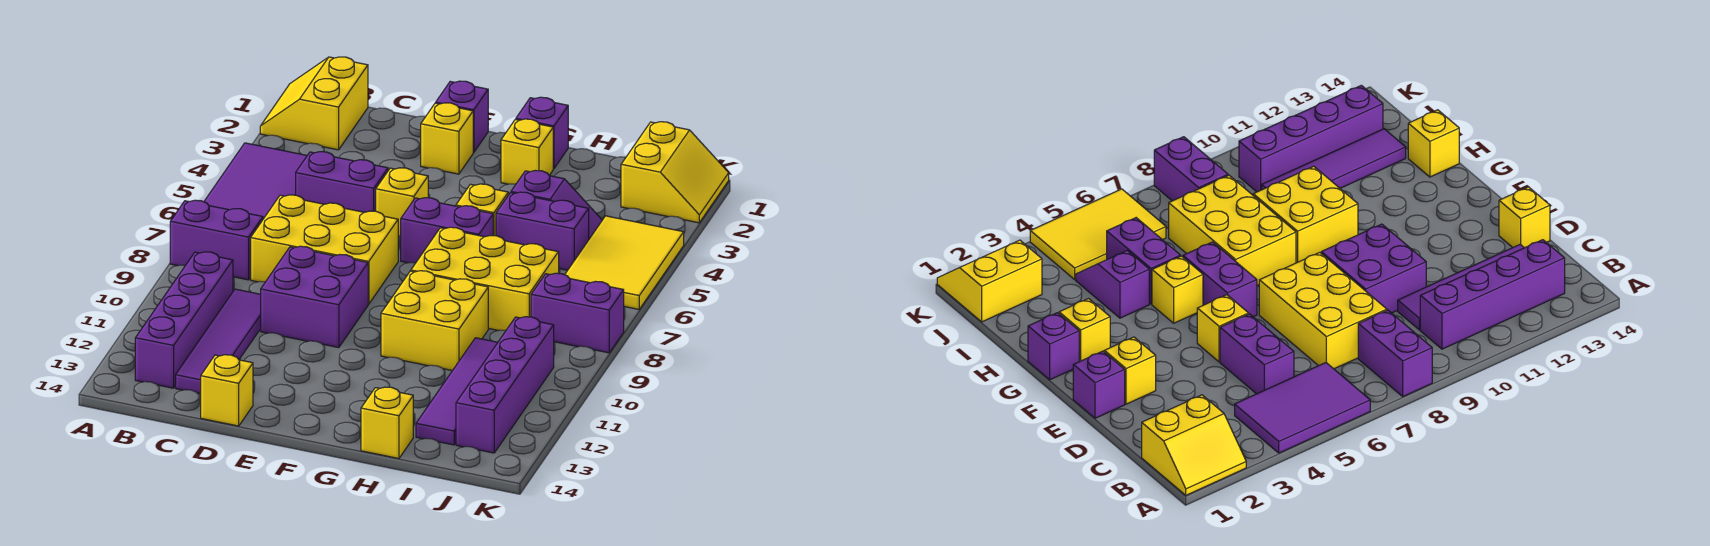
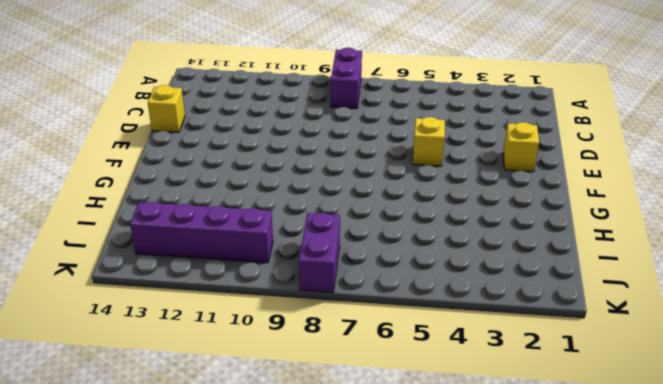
none -> yellow slope A1:B2 level 1 top B
none -> purple tile A4:B6 level 1
none -> purple brick B10:B13 level 1

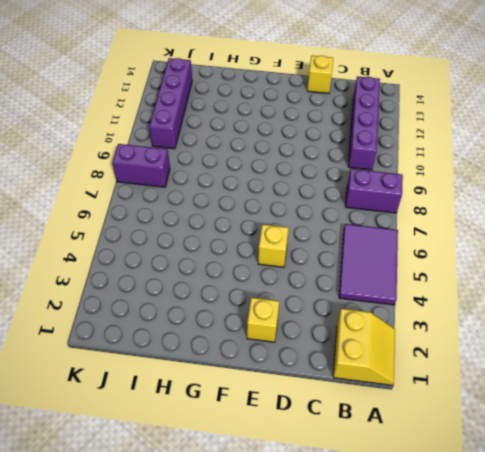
none -> purple brick C5:D5 level 1
none -> yellow brick C7:E8 level 1
none -> purple tile C10:C13 level 1

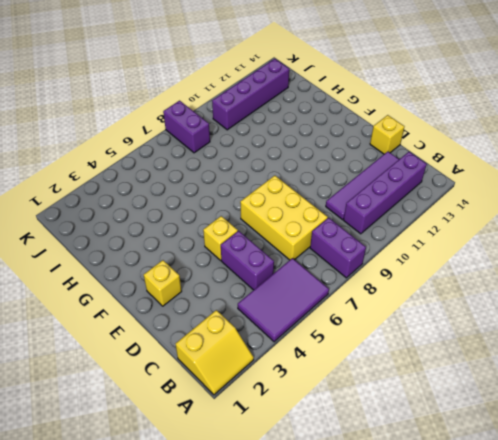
none -> purple brick D9:E10 level 1
none -> purple brick E1 level 1
none -> purple brick F6:G6 level 1

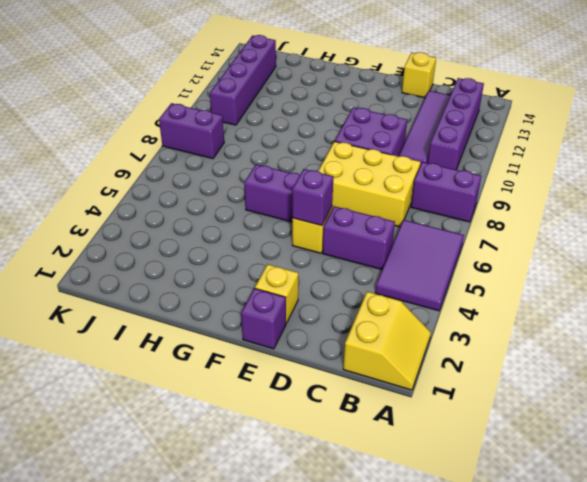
purple brick E5 level 2 -> purple brick G1 level 1
none -> yellow brick G2 level 1
none -> yellow brick G5 level 1
none -> yellow brick G7:I8 level 1

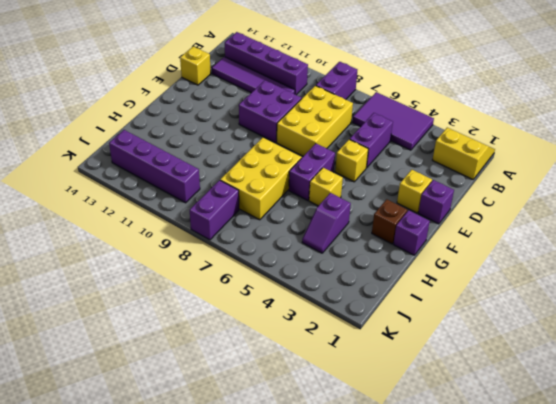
brown brick G2 level 1 -> yellow brick G2 level 1
none -> yellow brick G9:H10 level 1
none -> purple brick H5:I5 level 1
none -> yellow brick H14 level 1

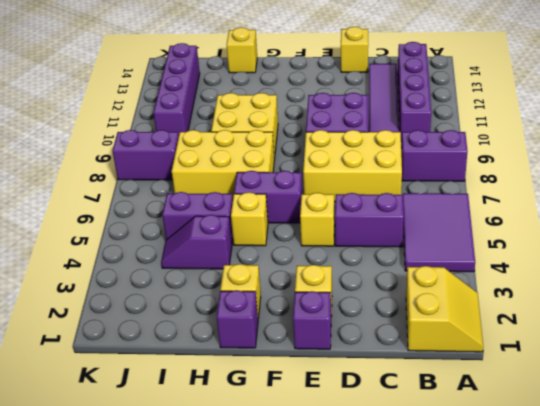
none -> purple tile I10:I13 level 1
none -> yellow slope J1:K2 level 1 top J
none -> yellow tile J4:K6 level 1

